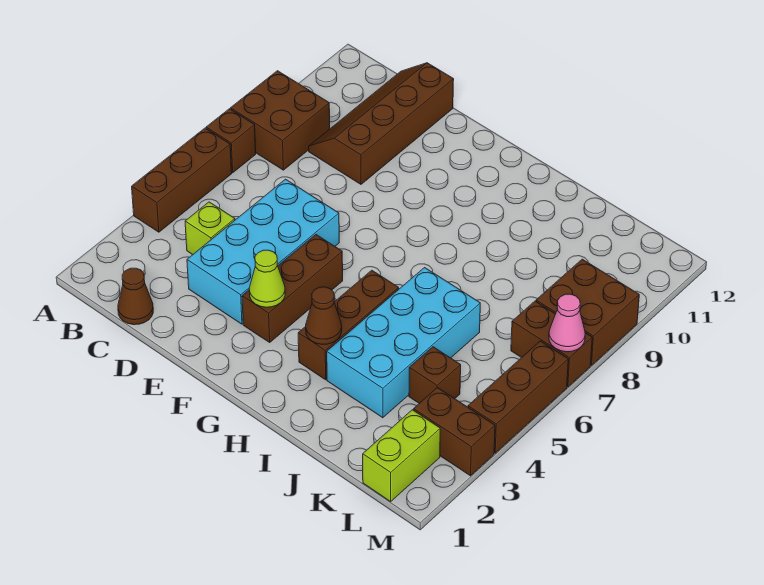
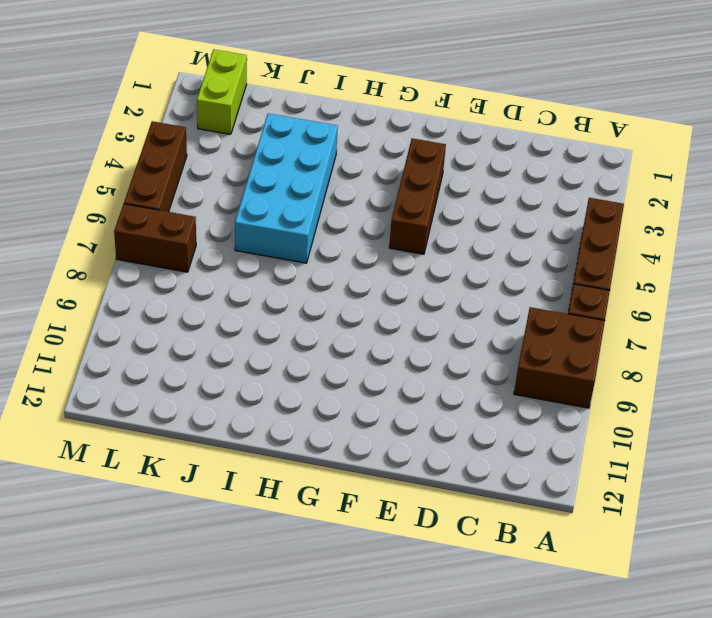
none -> brown cone C1 level 1
none -> lime brick C4 level 1
none -> brown slope C9:D12 level 1 top D

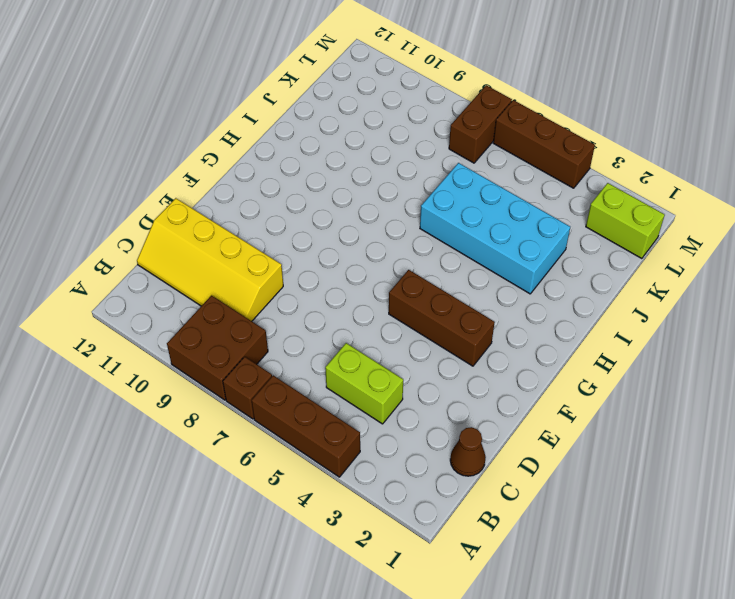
lime brick C4:C5 level 1 -> lime brick C4 level 1
yellow slope C9:D12 level 1 top D -> brown slope C9:D12 level 1 top D
none -> cyan brick D3:E6 level 1
none -> brown brick H3:H5 level 1
none -> brown brick K4 level 1

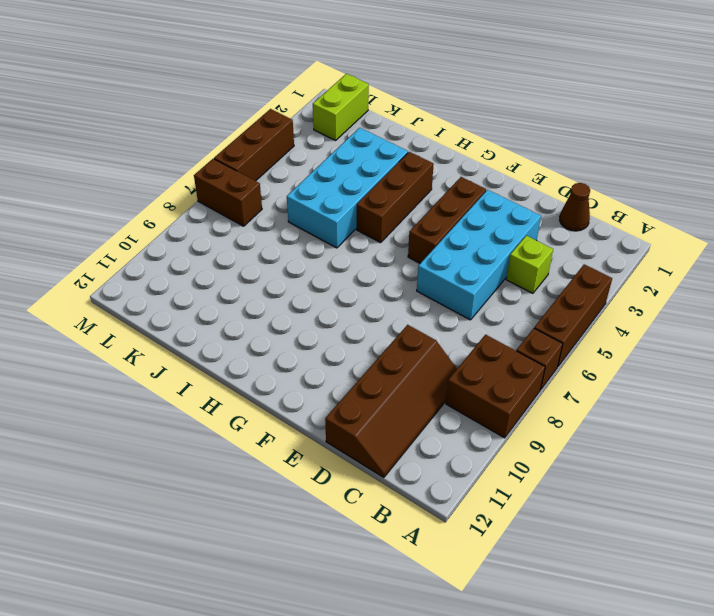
none -> brown brick K4 level 1
none -> brown brick L3:M3 level 1
none -> brown brick L8:M9 level 1

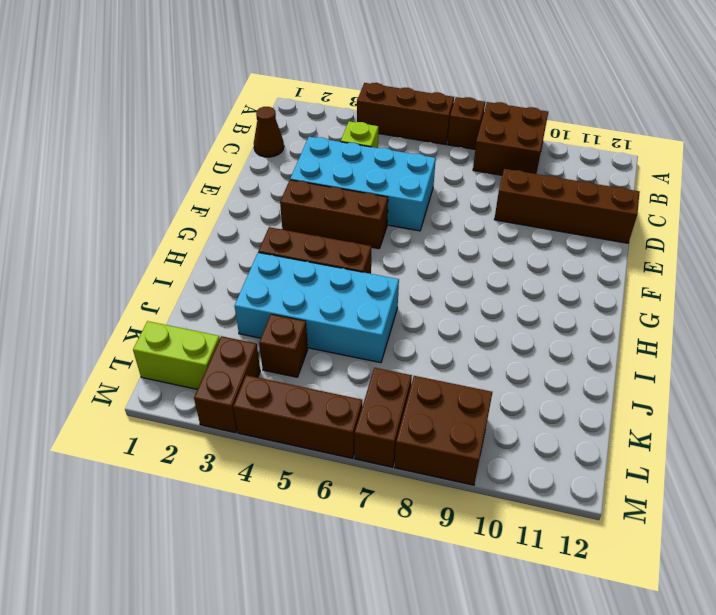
none -> lime cone F3 level 2
none -> brown cone H3 level 2
none -> pink cone M7 level 2

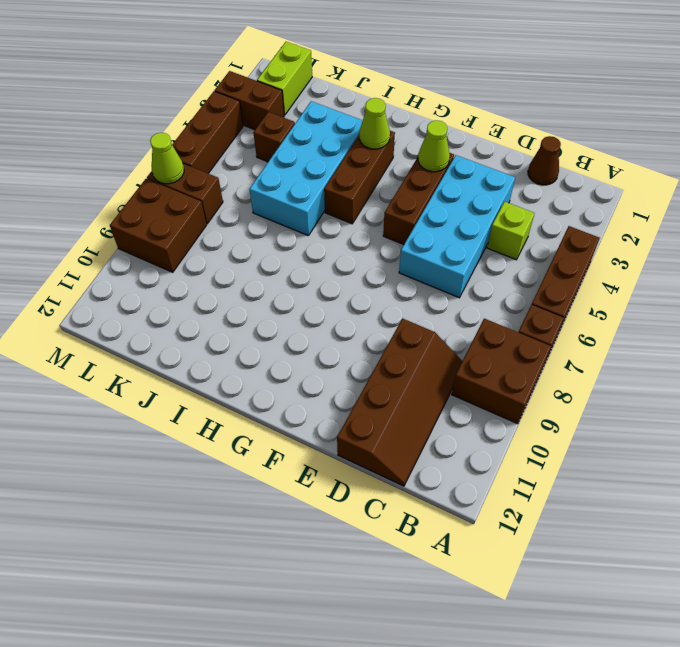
lime cone H3 level 2 -> brown cone H3 level 2
lime cone M7 level 2 -> pink cone M7 level 2

